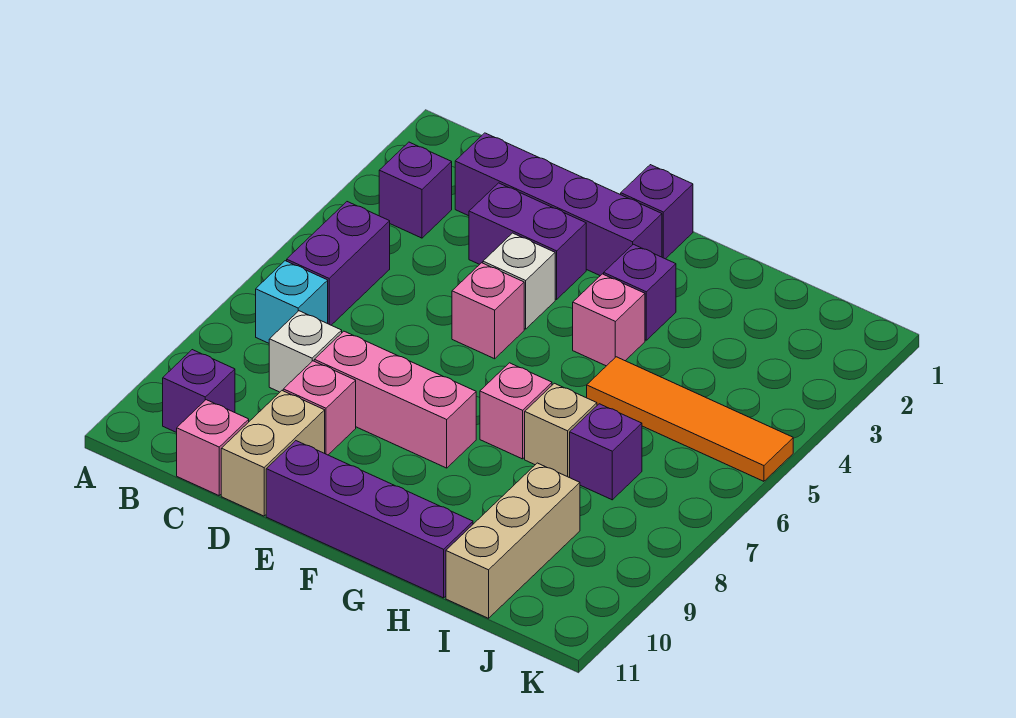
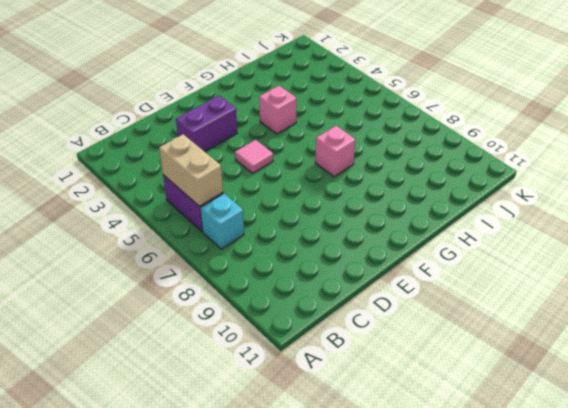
tan brick B5:B6 level 2 -> tan brick D10:D11 level 1
pink tile E5 level 1 -> pink brick E5 level 1
none -> purple brick B3 level 1
none -> purple brick B10 level 1
none -> purple brick C2:F2 level 1

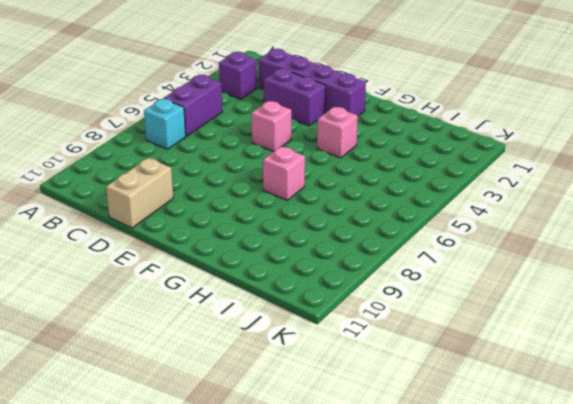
none -> purple brick B10 level 1
none -> white brick C8 level 1
none -> pink brick C11 level 1

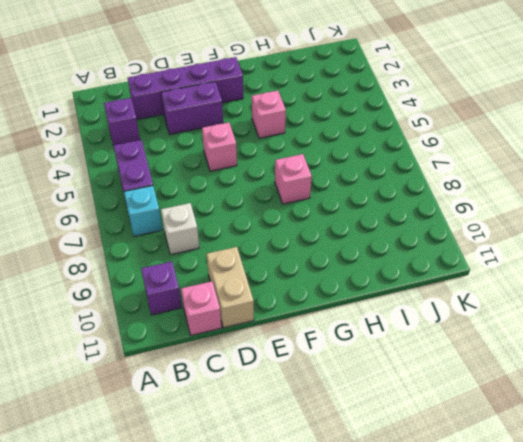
none -> pink brick D8:F8 level 1
none -> pink brick D9 level 1
none -> white brick E4 level 1

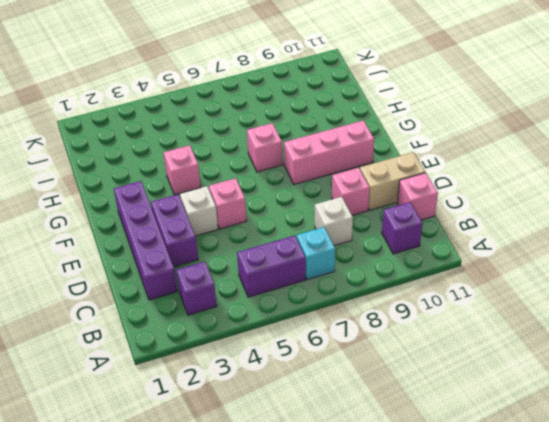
pink brick F8:F10 level 1 -> pink brick D8:F8 level 1
none -> purple brick E11:H11 level 1
none -> purple brick F1 level 1
none -> purple brick G3 level 1

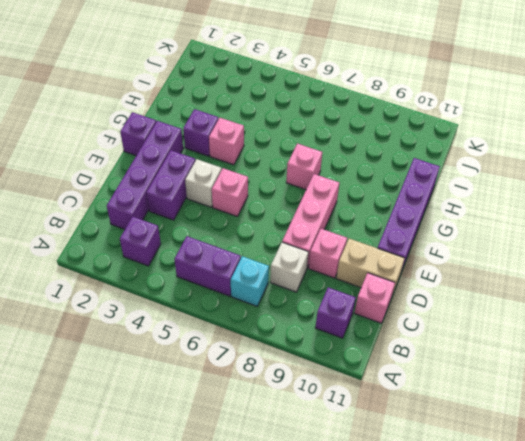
none -> orange tile H5:K5 level 1
none -> tan brick H7 level 1
none -> purple brick I7 level 1

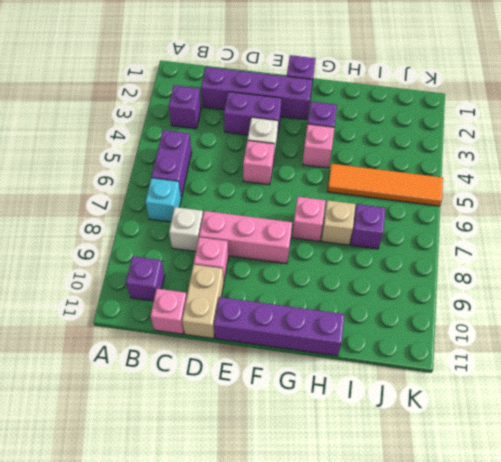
none -> tan brick I9:I11 level 1

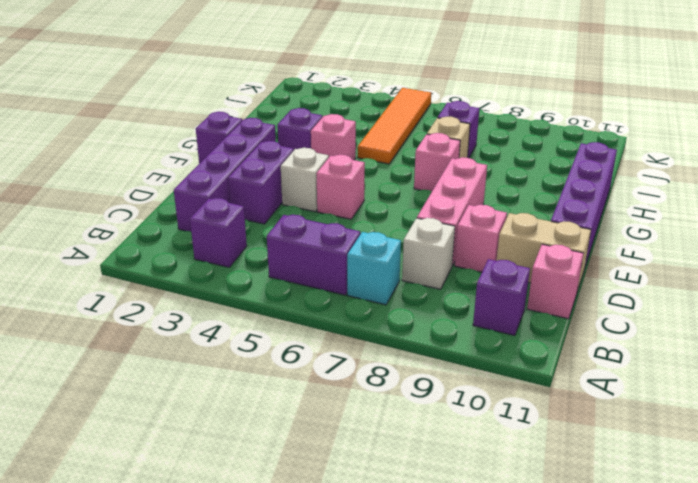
none -> tan brick I9:I11 level 1

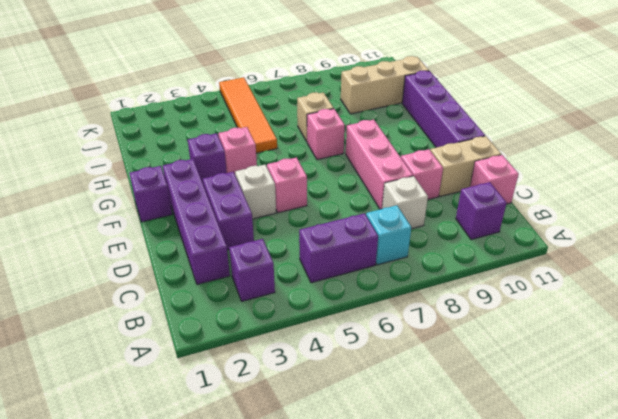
none -> purple brick I7 level 1

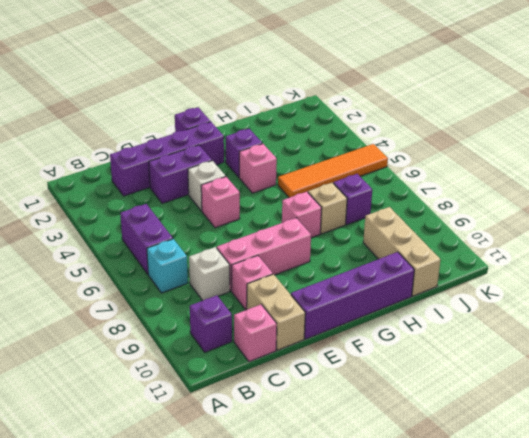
none -> purple brick B3 level 1

